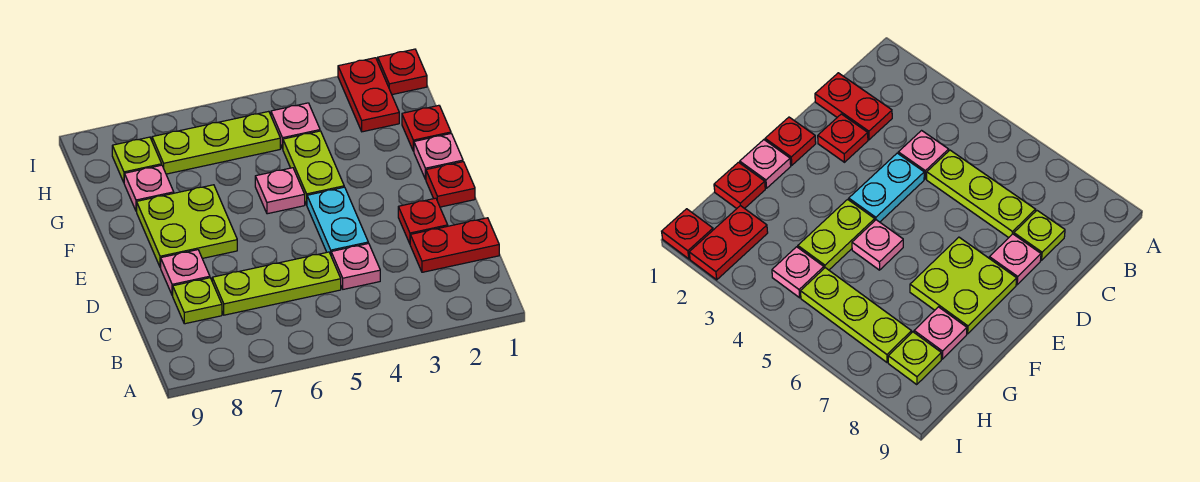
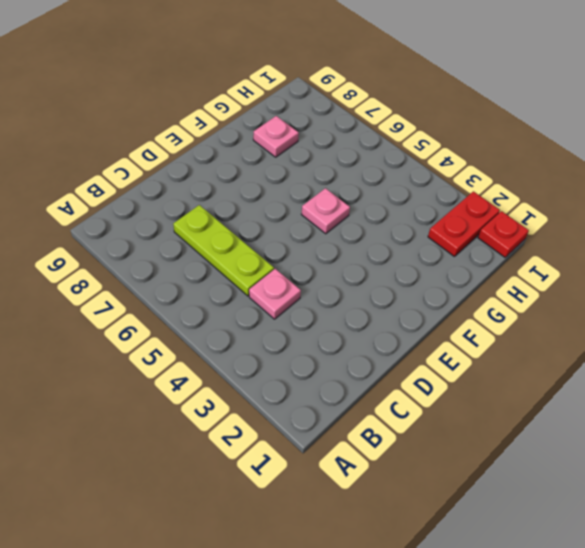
none -> red plate C1:C2 level 1
none -> lime plate C8 level 1
none -> red plate D2 level 1

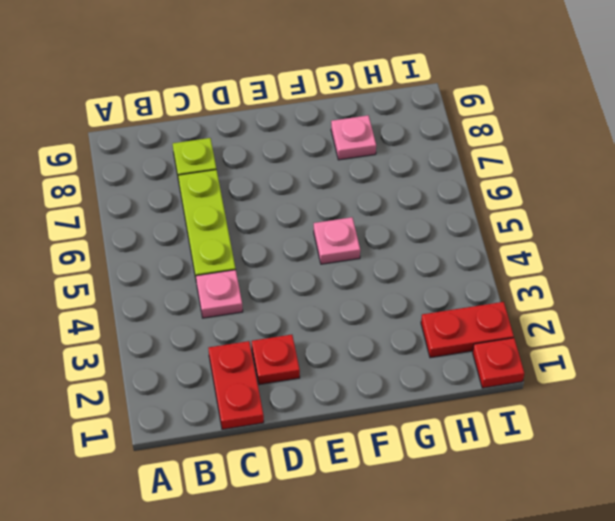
none -> cyan plate D4:E4 level 1
none -> pink plate D8 level 1
none -> red plate E1 level 1

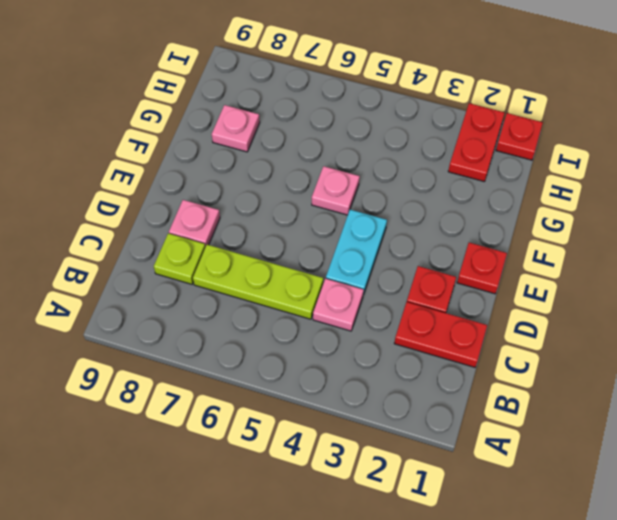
none -> lime plate E7:F8 level 1
none -> pink plate F1 level 1
none -> lime plate F4:G4 level 1

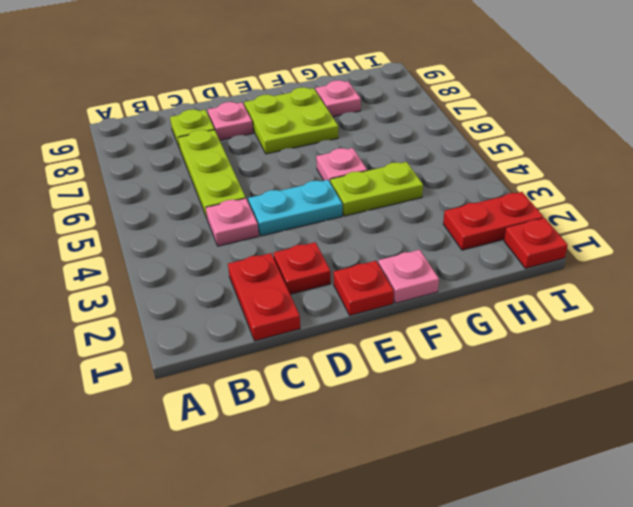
none -> red plate G1 level 1
none -> pink plate H4 level 1
none -> lime plate H5:H7 level 1

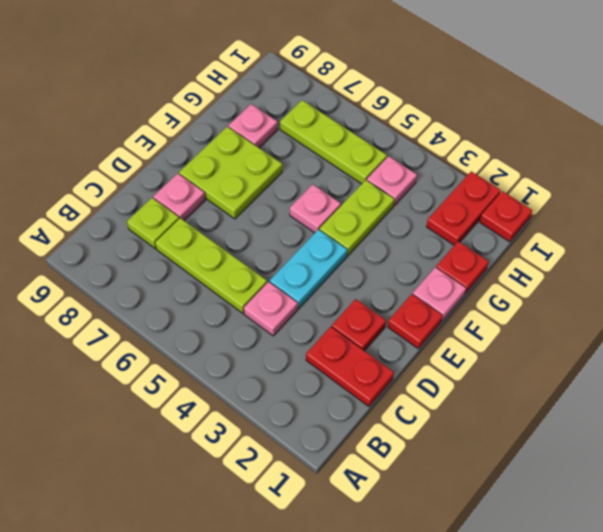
none -> lime plate H8 level 1

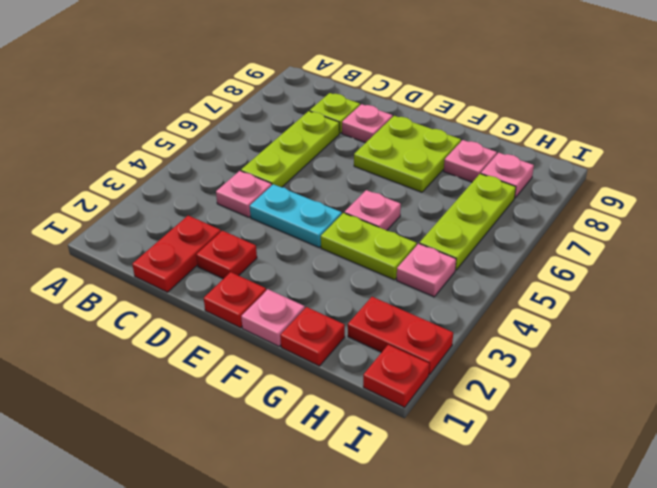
pink plate H8 level 1 -> lime plate H8 level 1

